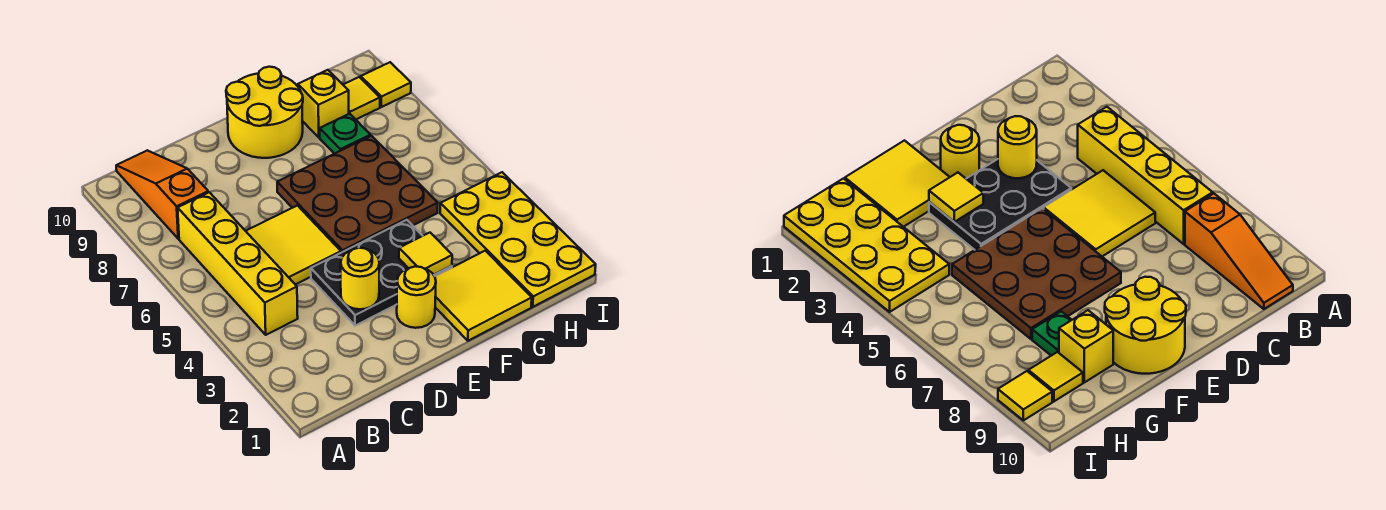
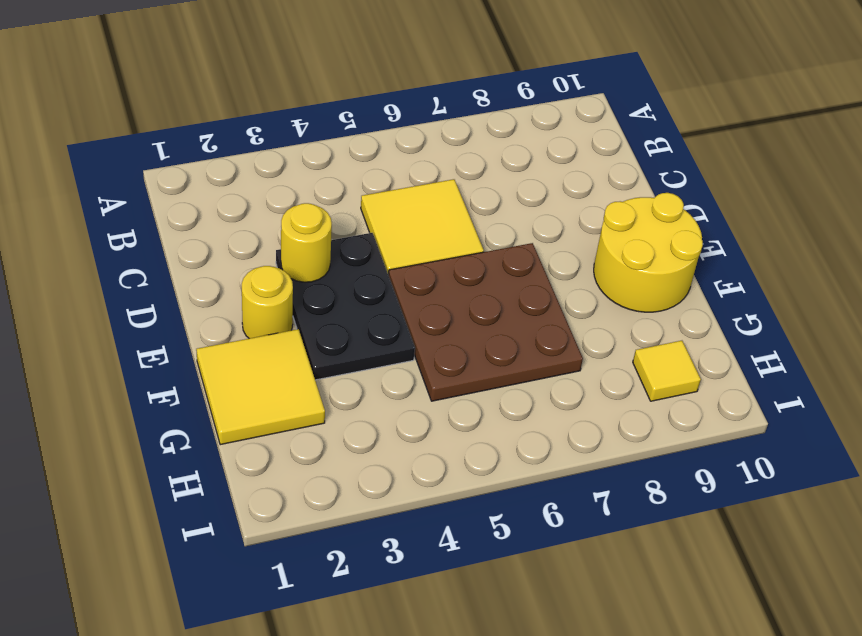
none -> yellow brick B4:B7 level 1
none -> orange slope B8:B10 level 1 top 8
none -> green plate G8 level 1

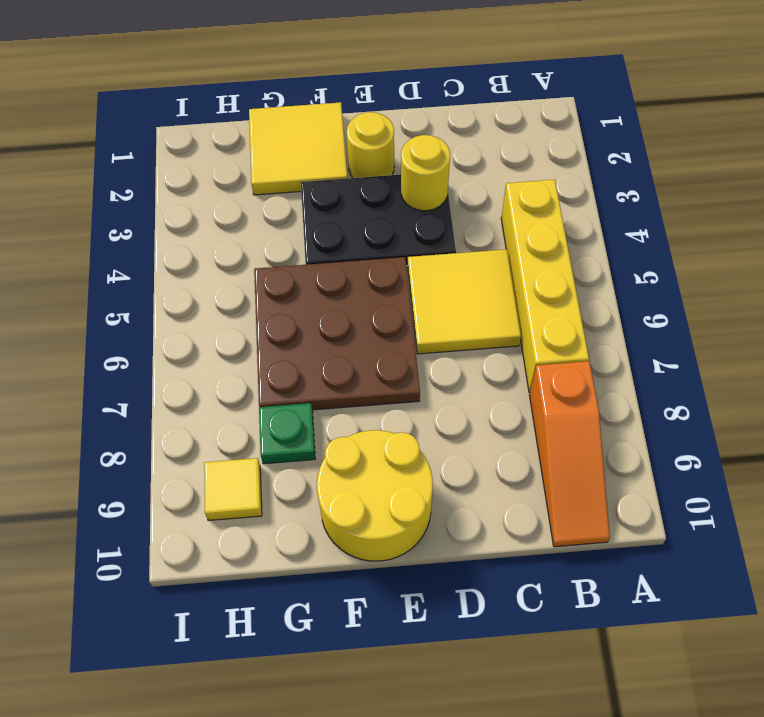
none -> yellow brick G9 level 1
none -> yellow plate H1:I4 level 1
none -> yellow tile I9 level 1

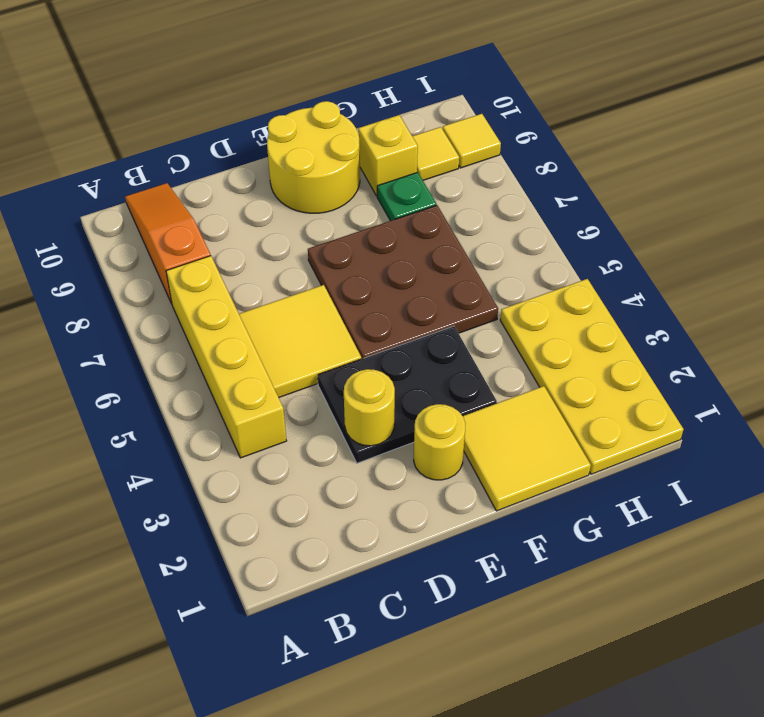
none -> yellow tile F3 level 2

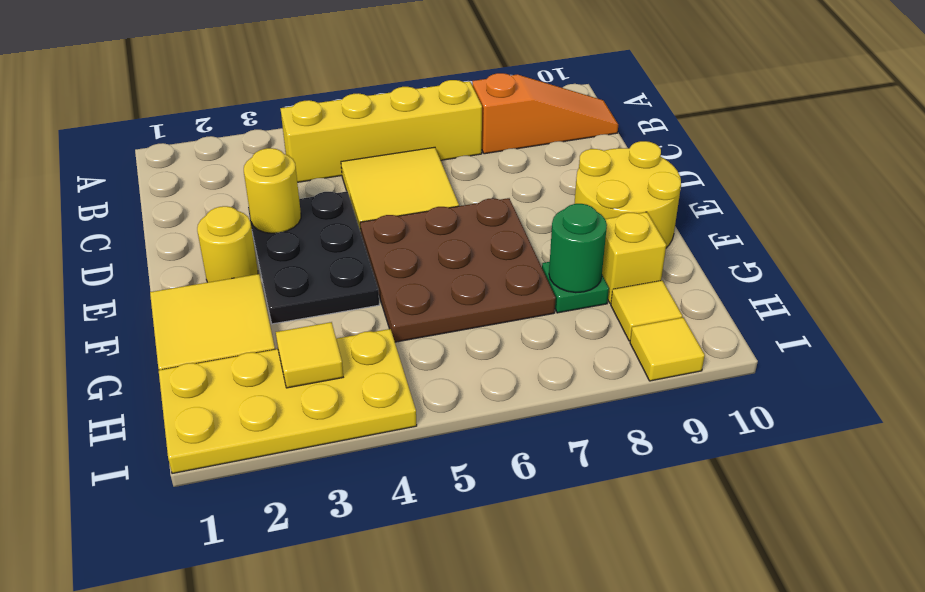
green round brick G8 level 2 -> none
yellow tile H3 level 2 -> yellow tile F3 level 2

